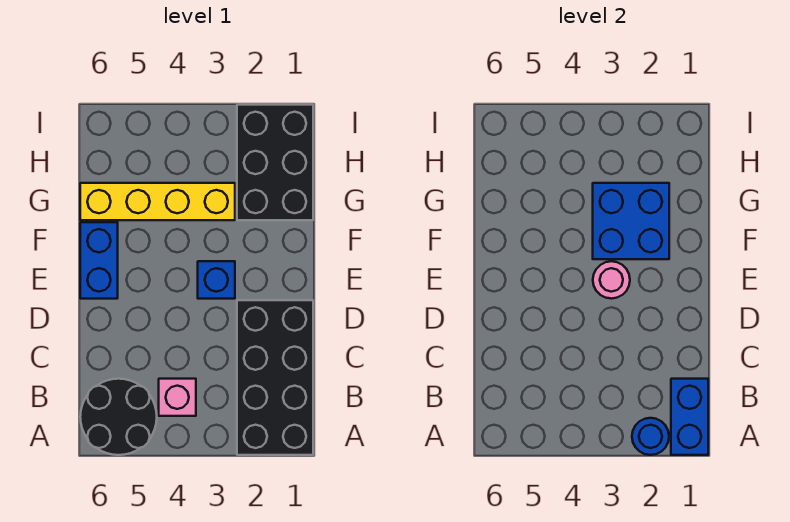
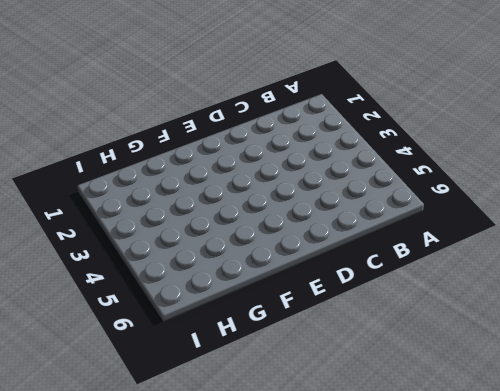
none -> black brick A1:D2 level 1
none -> black round brick A5:B6 level 1

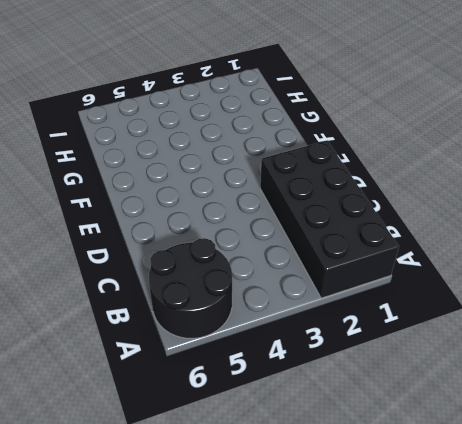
none -> pink brick B4 level 1
none -> blue brick E3 level 1

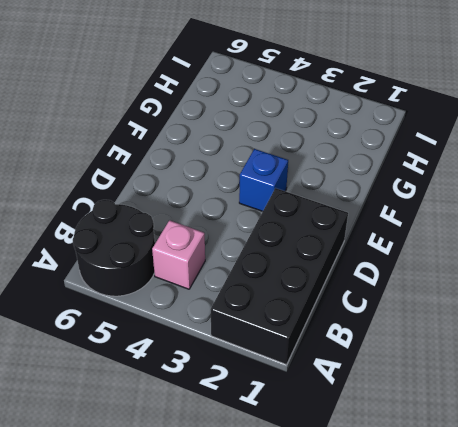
none -> blue brick E6:F6 level 1
none -> black brick G1:I2 level 1

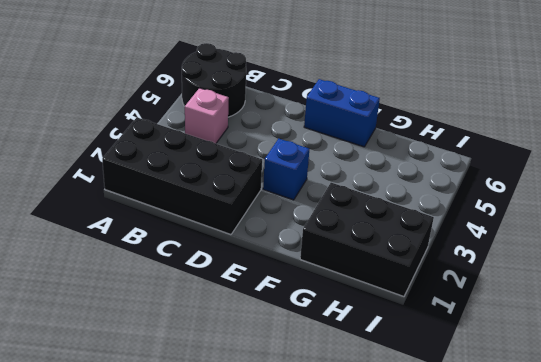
none -> yellow brick G3:G6 level 1
none -> blue brick A1:B1 level 2

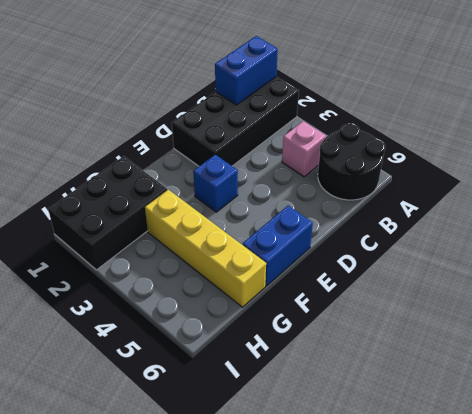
none -> blue round brick A2 level 2
none -> pink round brick E3 level 2

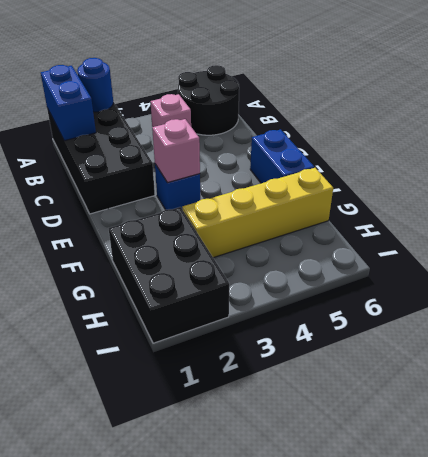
pink brick E3 level 2 -> pink round brick E3 level 2
none -> blue brick F2:G3 level 2

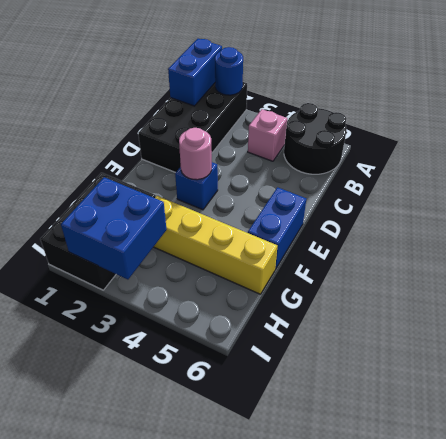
blue brick H2:I3 level 2 -> blue brick F2:G3 level 2

